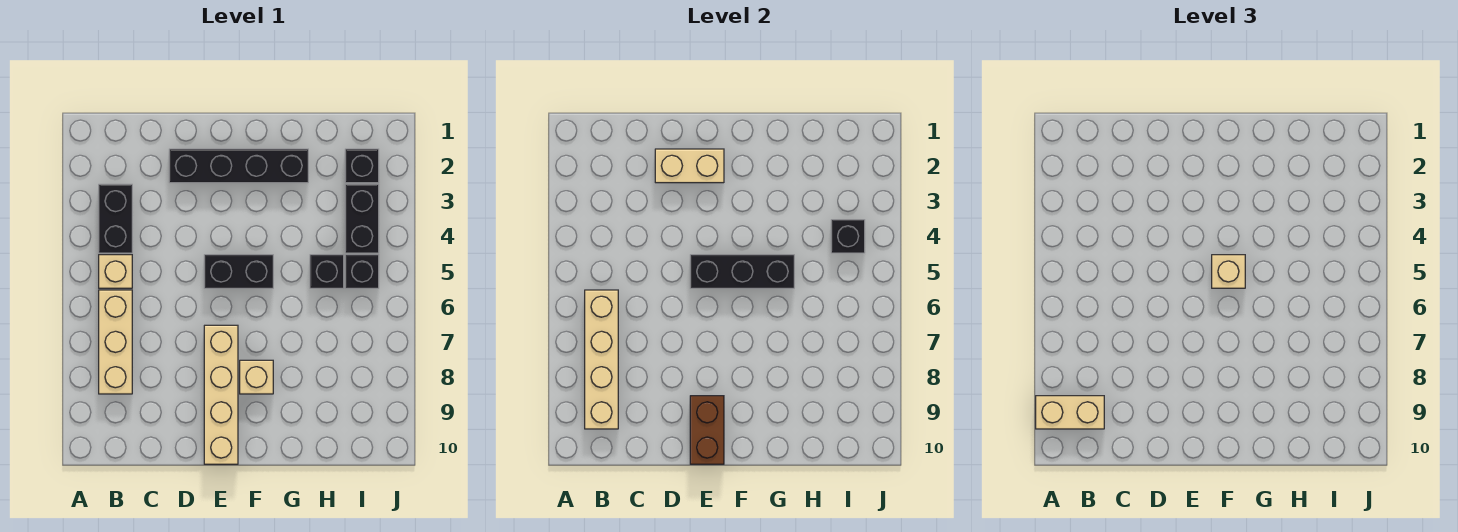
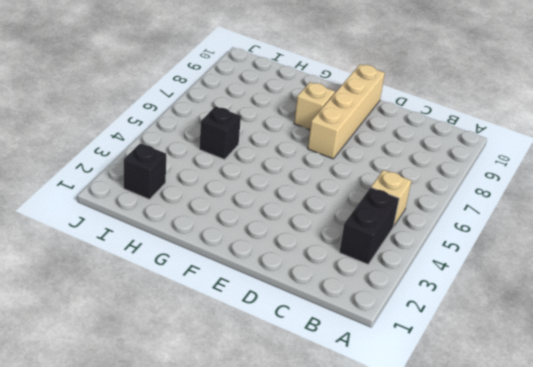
none -> tan brick B6:B8 level 1
none -> black brick D2:G2 level 1
none -> black brick E5:F5 level 1

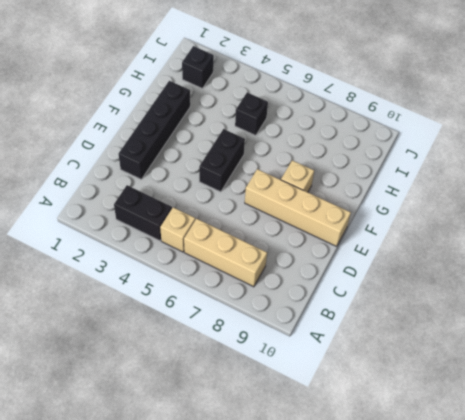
none -> black brick I3:I4 level 1
none -> black brick I5 level 1
none -> tan brick B6:B9 level 2

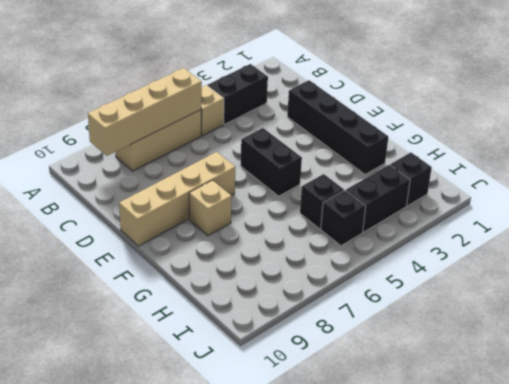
none -> tan brick D2:E2 level 2
none -> black brick E5:G5 level 2
none -> brown brick E9:E10 level 2

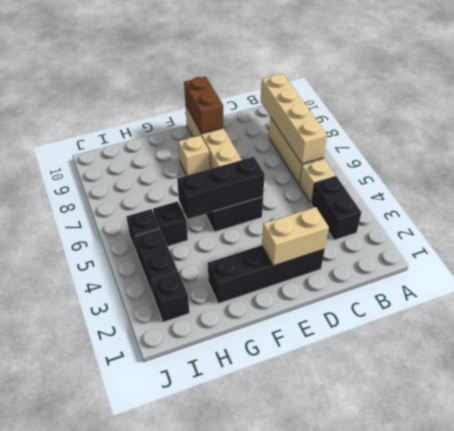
none -> black brick I4 level 2
none -> tan brick A9:B9 level 3
none -> tan brick F5 level 3

